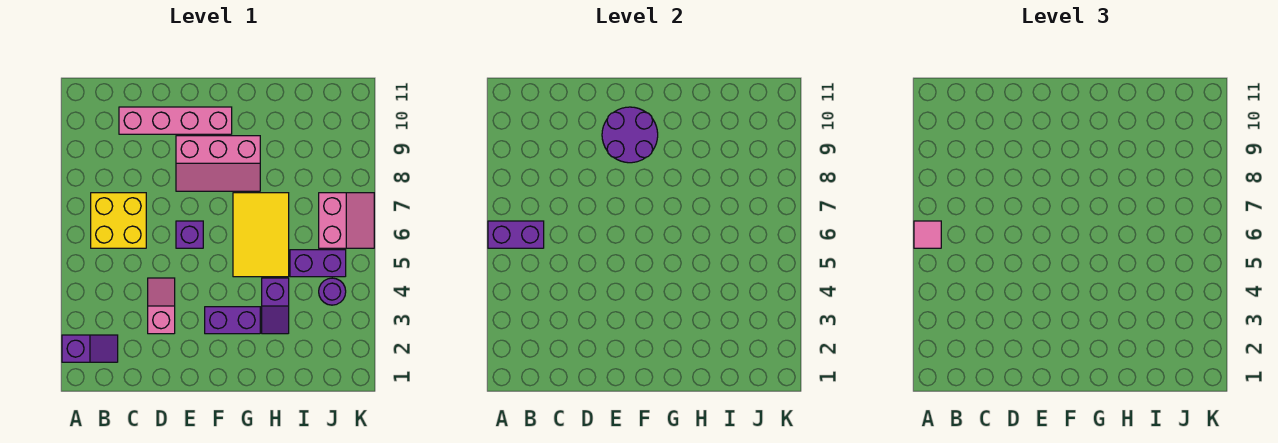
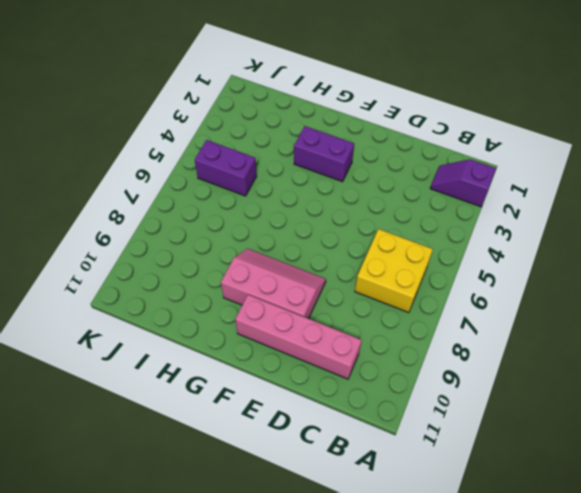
none -> pink slope D3:D4 level 1 top 3
none -> purple brick E6 level 1
none -> yellow tile G5:H7 level 1

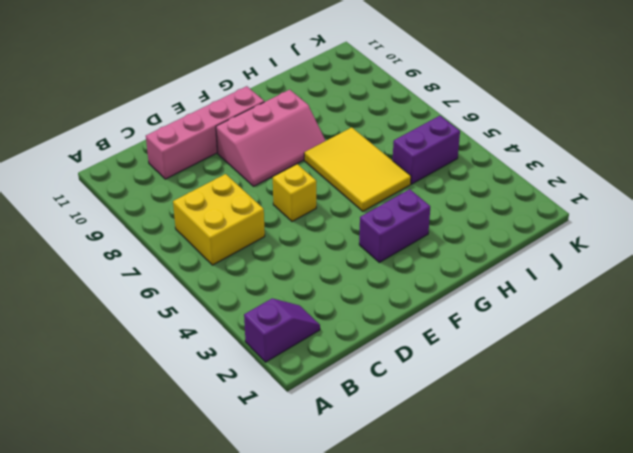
yellow brick E6 level 1 -> purple brick E6 level 1
none -> pink slope D3:D4 level 1 top 3
none -> purple slope H3:H4 level 1 top 4
none -> purple round brick J4 level 1

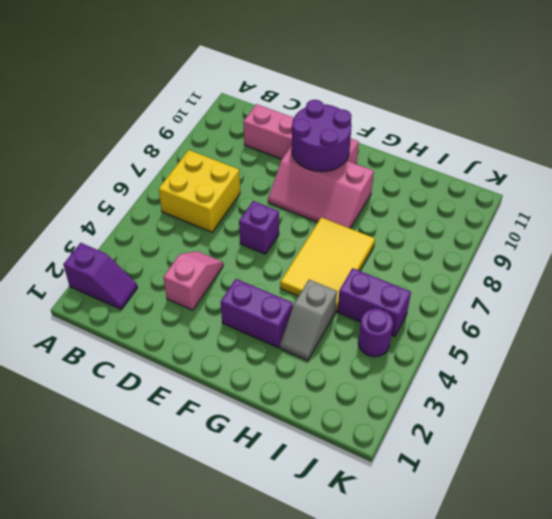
grey slope H3:H4 level 1 top 4 -> purple slope H3:H4 level 1 top 4
none -> pink slope J6:K7 level 1 top J
none -> purple brick A6:B6 level 2
none -> pink tile A6 level 3

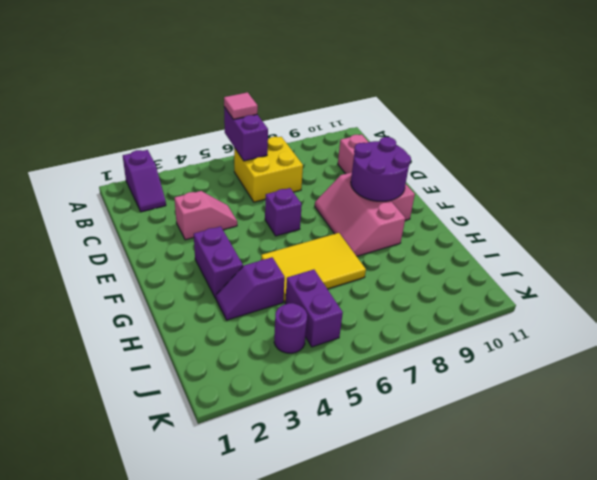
none -> pink slope J6:K7 level 1 top J

